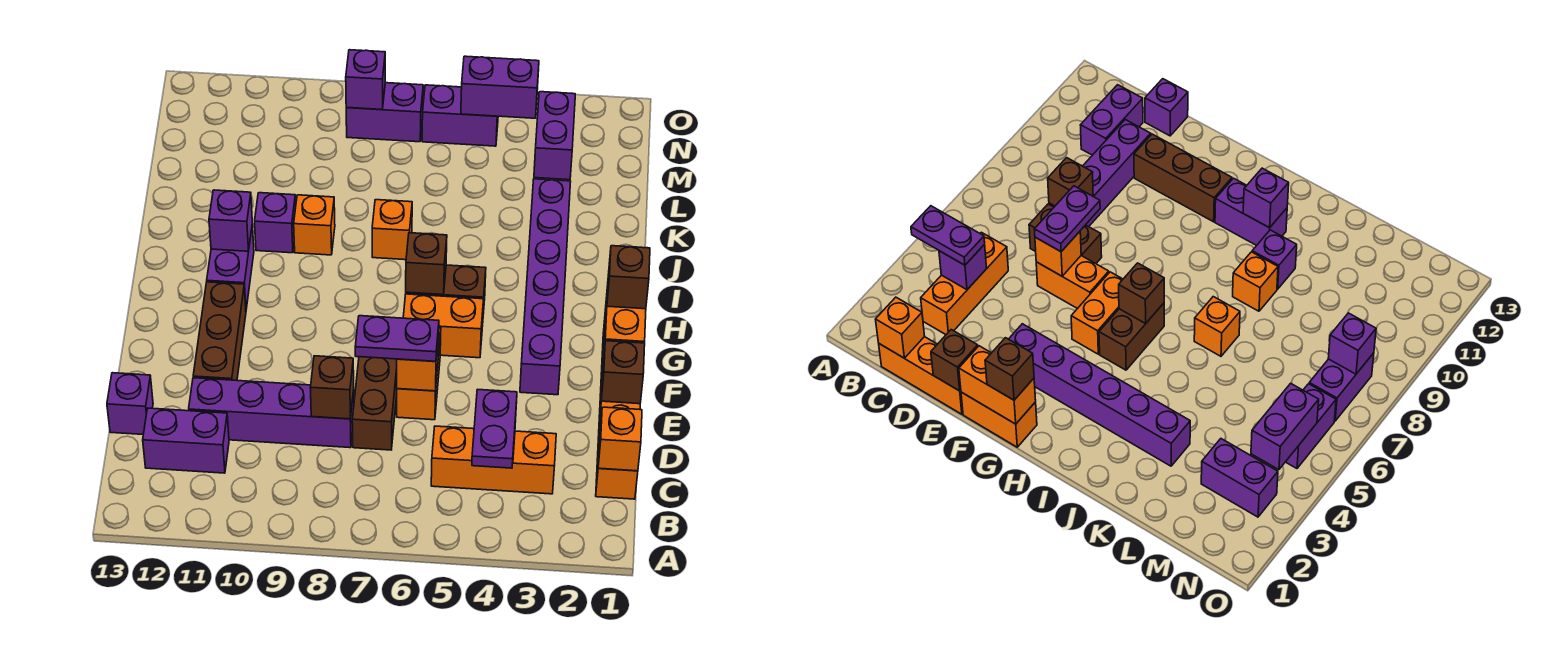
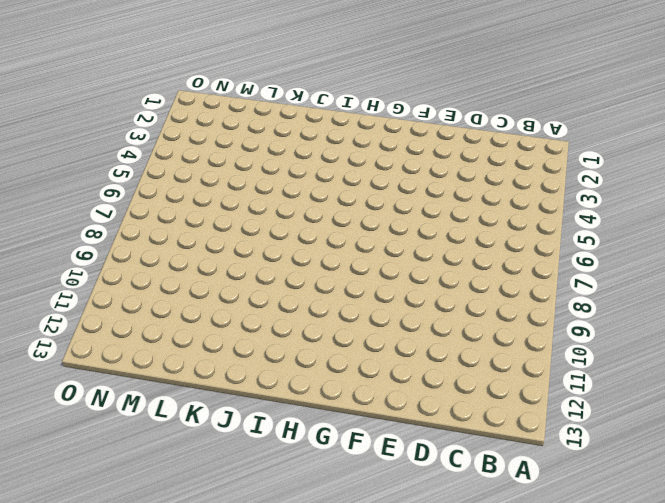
none -> orange brick C1:E1 level 1
none -> orange brick C3:C5 level 1
none -> purple brick C11:C12 level 1
none -> brown brick D7:E7 level 1

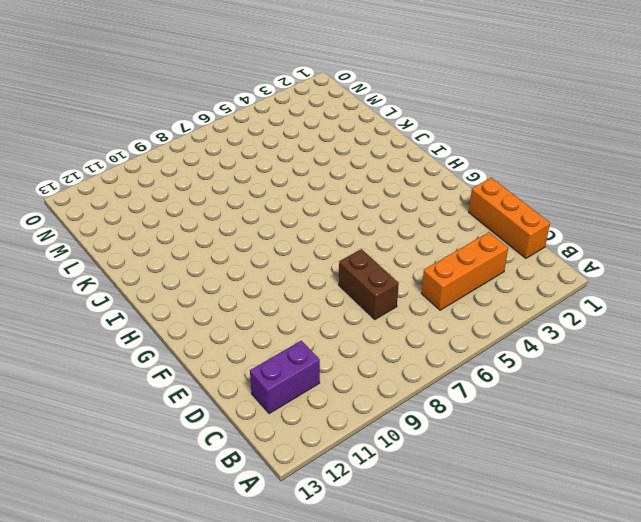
none -> purple brick D8:D11 level 1
none -> purple brick D13 level 1
none -> orange brick E6:F6 level 1
none -> brown brick E11:G11 level 1

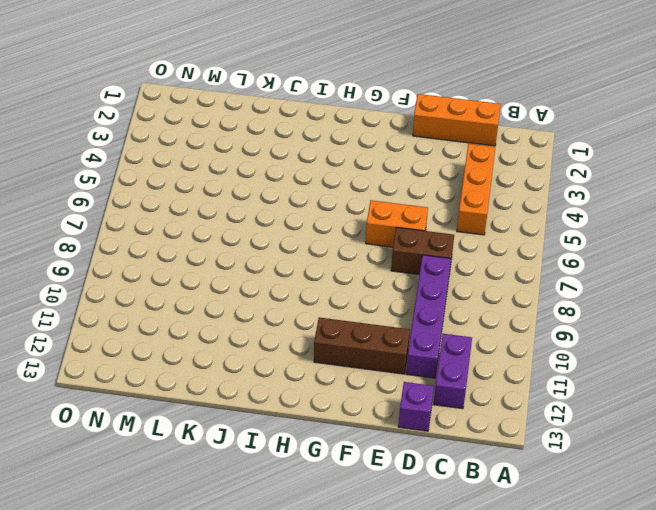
none -> orange brick F1:G1 level 1
none -> purple brick F3:K3 level 1
none -> orange brick G5:G6 level 1
none -> brown brick H5:H6 level 1

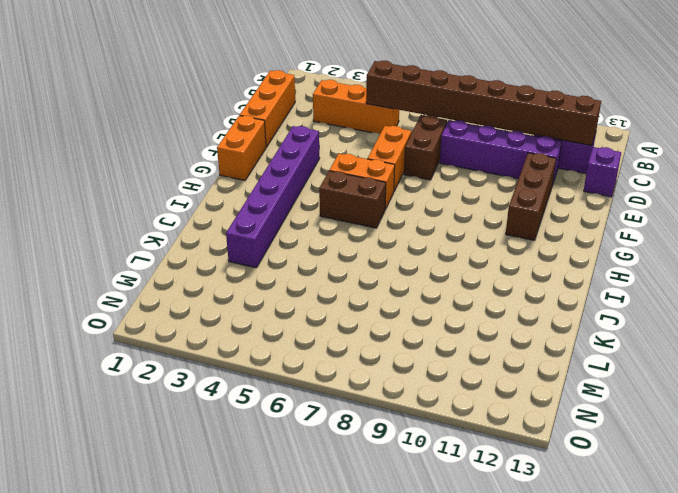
brown brick C5:C12 level 2 -> none
none -> purple brick H11:I11 level 1
none -> orange brick J7 level 1
none -> orange brick J9 level 1
none -> purple brick J10 level 1

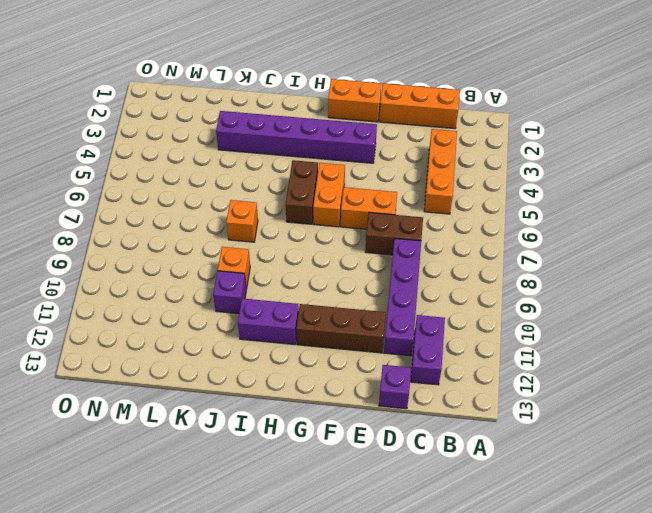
none -> purple brick M3:N3 level 1
none -> purple brick N5:N6 level 1
none -> purple brick N7:N8 level 1
none -> orange brick C1 level 2

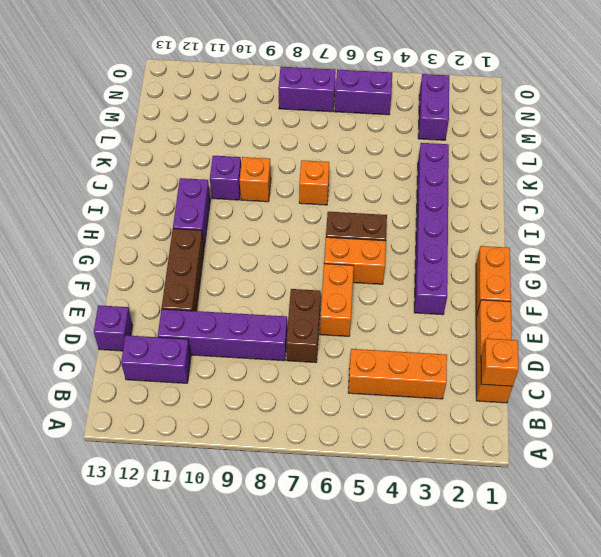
none -> purple brick C4 level 2
none -> brown brick D8 level 2
none -> brown brick E1 level 2
none -> orange brick E6 level 2

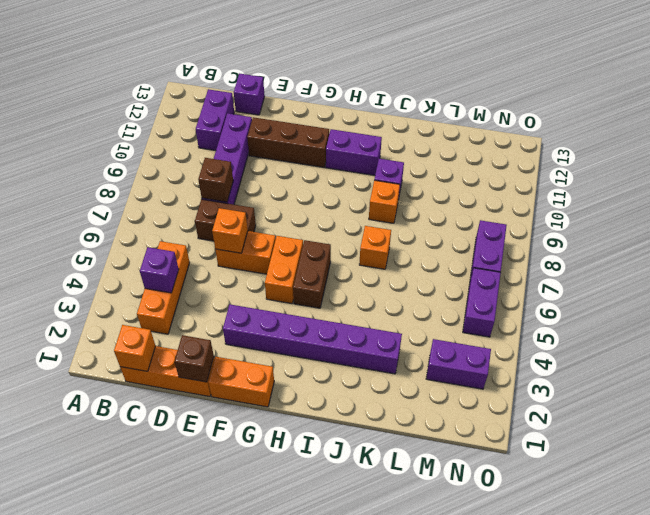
none -> orange brick F1:G1 level 2
none -> brown brick H6 level 2
none -> purple brick I11 level 2
none -> purple brick N4:N5 level 2

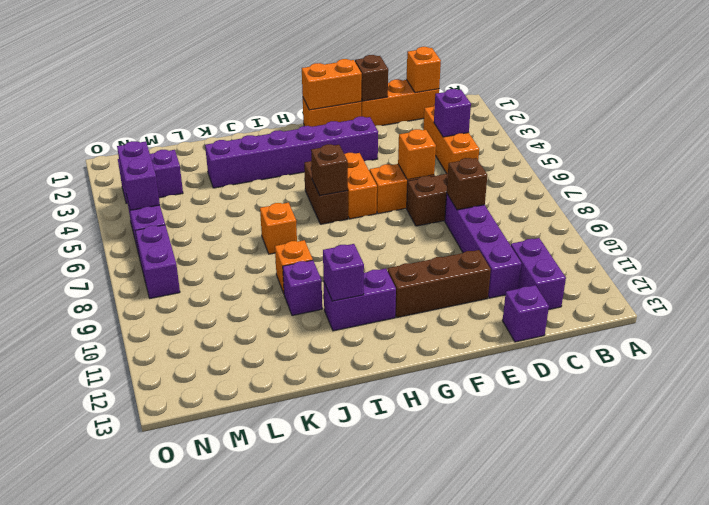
none -> purple brick N8 level 2
none -> purple plate B4:C4 level 3
none -> purple plate E6:E7 level 3
none -> brown brick G1 level 3

